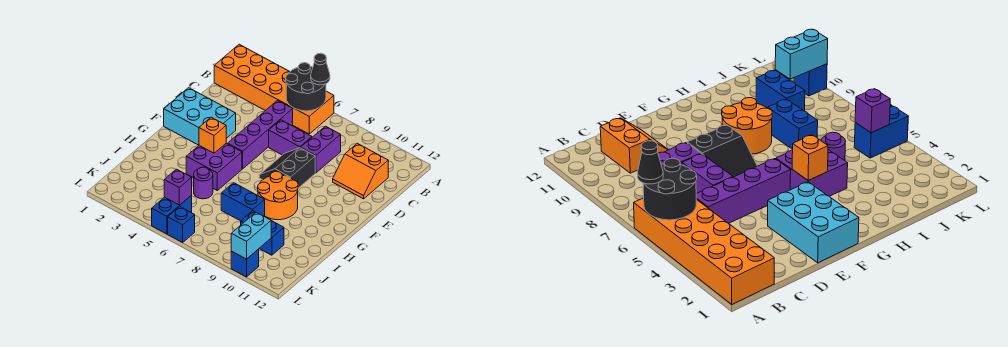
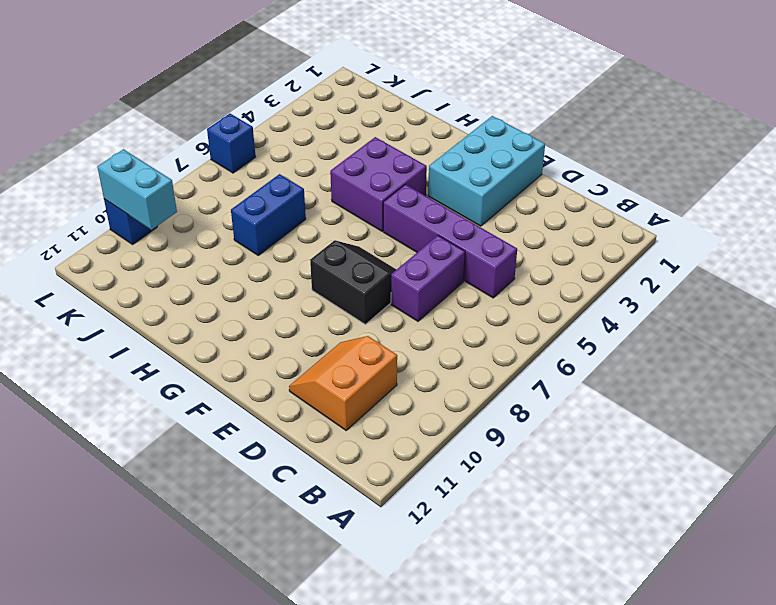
none -> orange brick A1:B6 level 1
none -> purple brick C8:D8 level 1
none -> orange round brick G8:H9 level 1

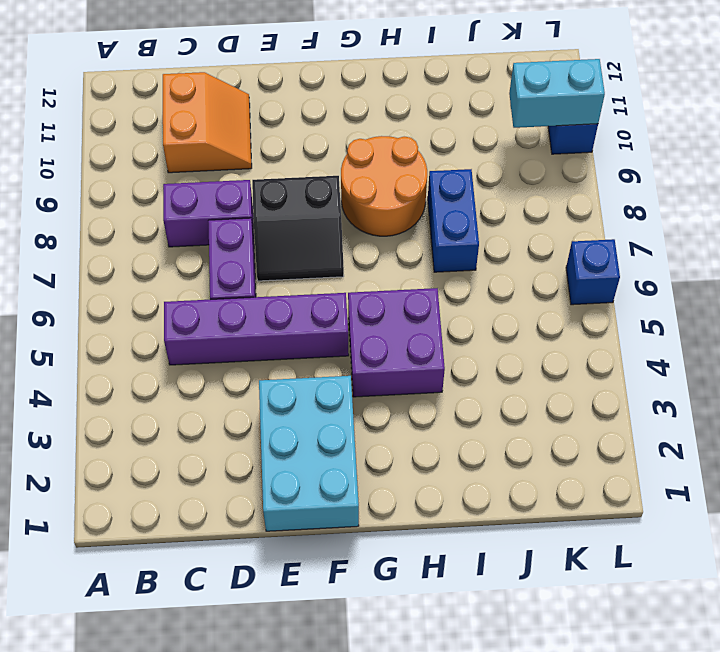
none -> orange brick A1:B6 level 1
none -> purple round brick I5 level 1
none -> blue brick J9:J10 level 1

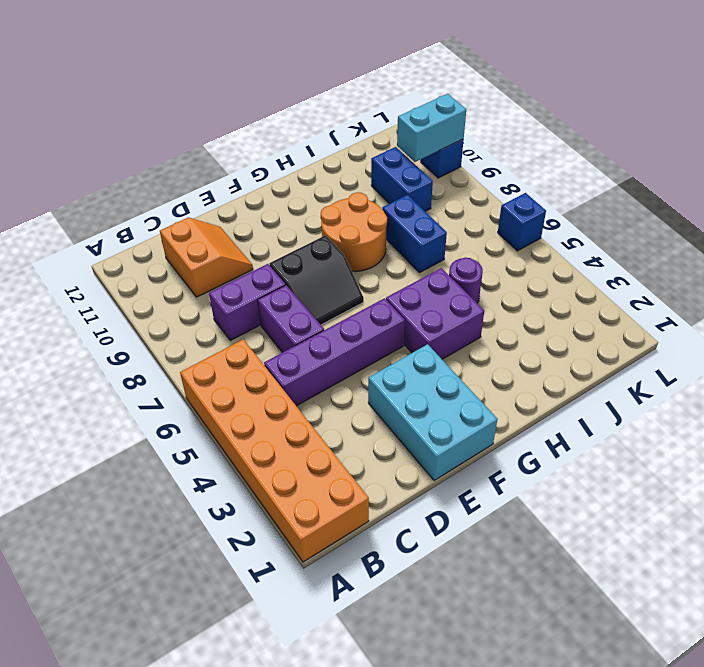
none -> blue brick K5:L5 level 1
none -> black round brick A5:B6 level 2
none -> orange brick G4 level 2

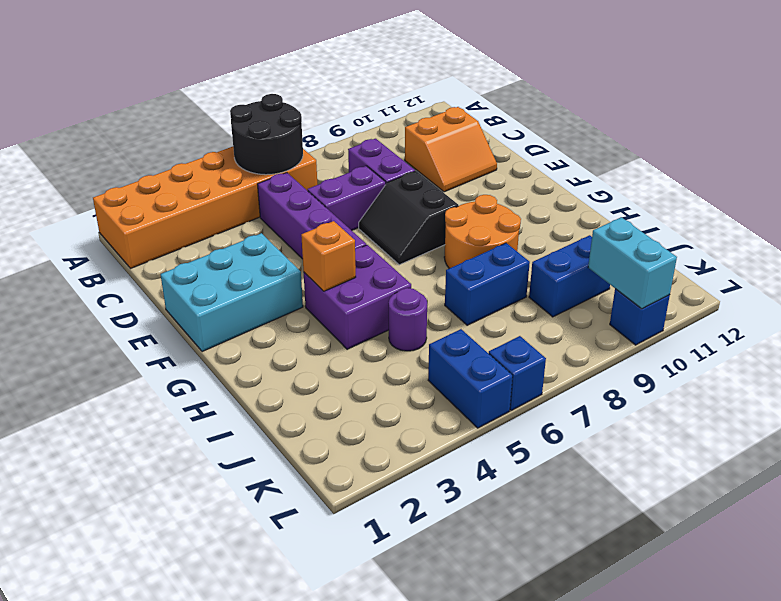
none -> purple brick K5 level 2
none -> black cone A6 level 3

